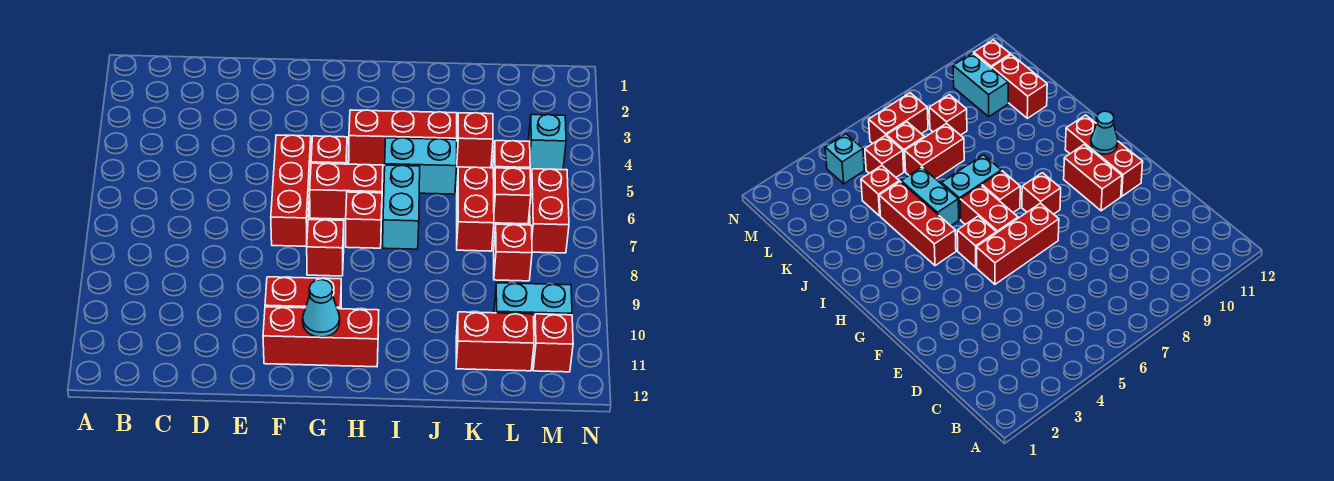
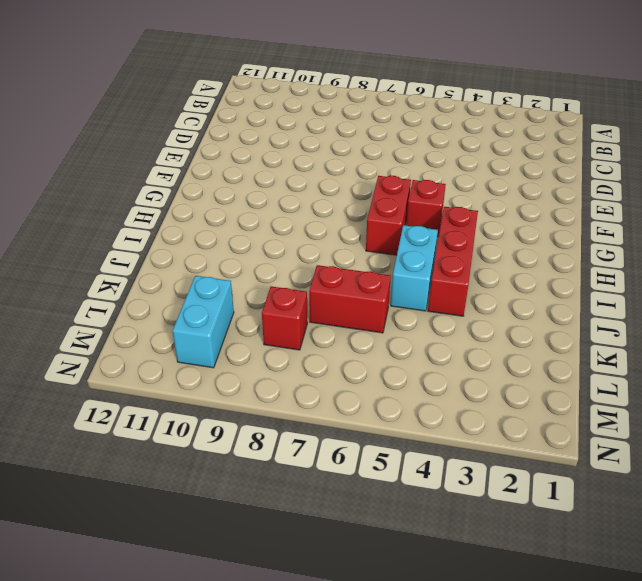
none -> red brick F5:F7 level 1
none -> red brick F10:G10 level 1
none -> red brick F11:H11 level 1

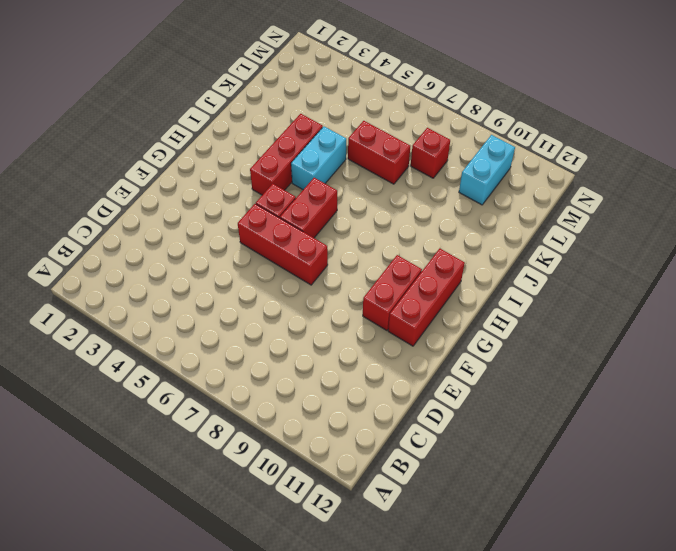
none -> red brick G8 level 1
none -> red brick H7 level 1
none -> cyan brick I6:I7 level 1

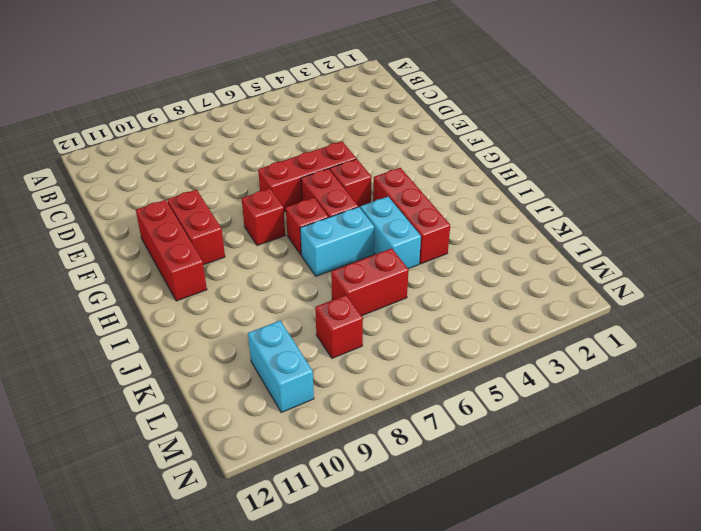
none -> red brick K4 level 1
none -> red brick K11:L11 level 1
none -> red brick L5 level 1

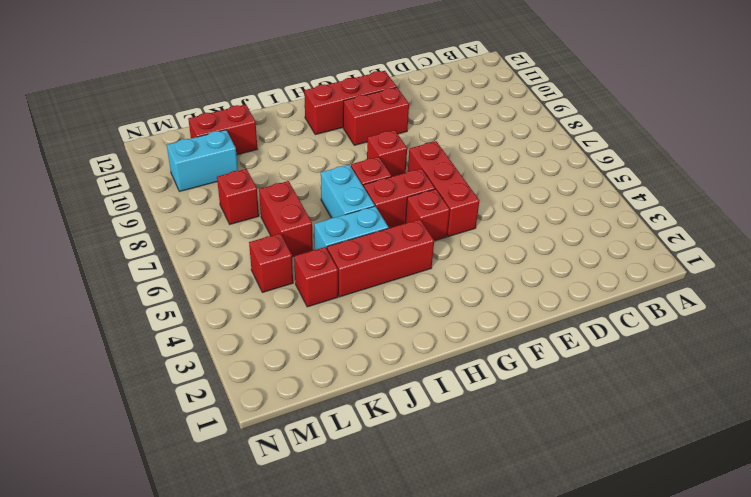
none -> red brick L6 level 1
none -> cyan brick M4 level 1
none -> red brick M6:M7 level 1

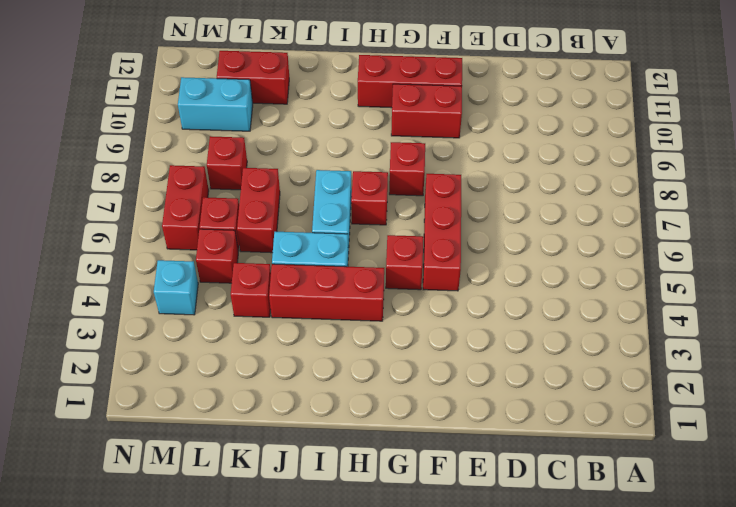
none -> red brick G6:H6 level 1
none -> red brick M11 level 1
none -> cyan cone G11 level 2

